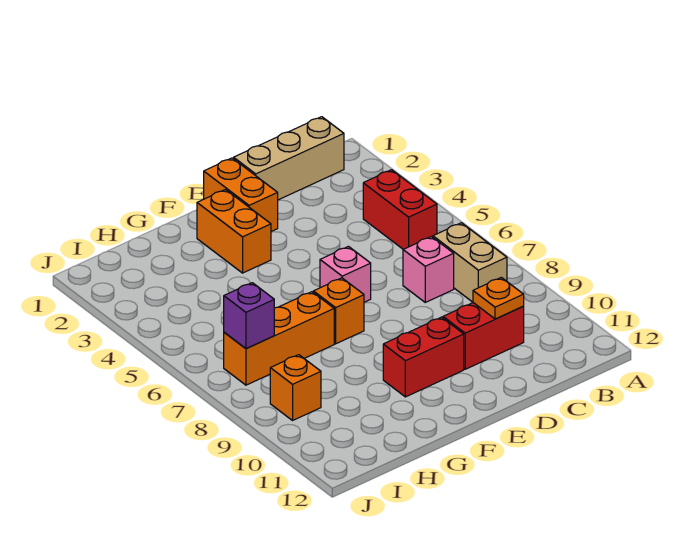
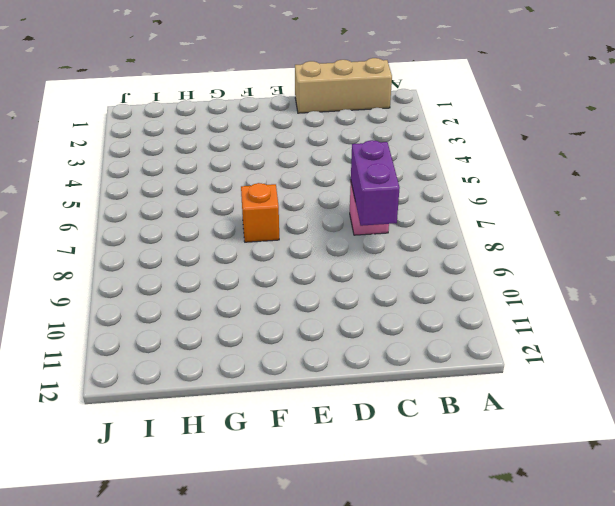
purple brick C7:C8 level 2 -> none
none -> red brick B4:B5 level 1
none -> tan brick B7:B8 level 1
none -> red brick C10:D10 level 1

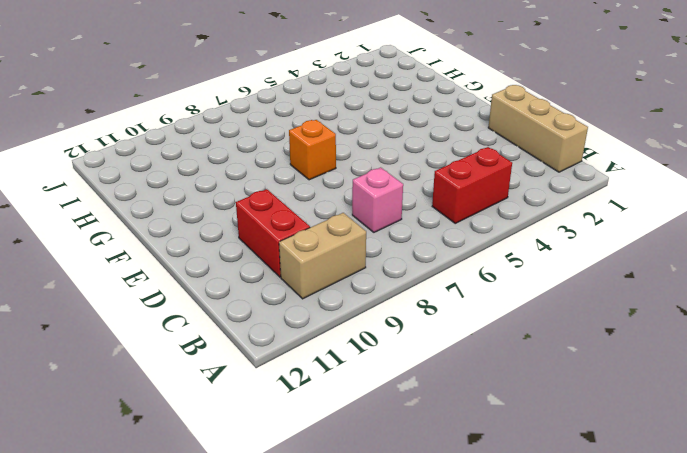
tan brick B9:B10 level 1 -> tan brick B7:B8 level 1
none -> orange brick E1:E2 level 1
none -> pink brick E6 level 1
none -> red brick E10:F10 level 1

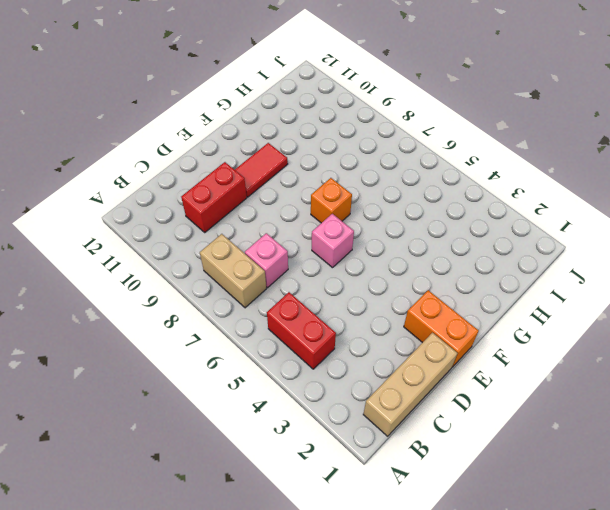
red tile E10:F10 level 1 -> red brick E10:F10 level 1
none -> orange brick F2:F3 level 1
none -> orange brick G7:I7 level 1
none -> orange brick I9 level 1

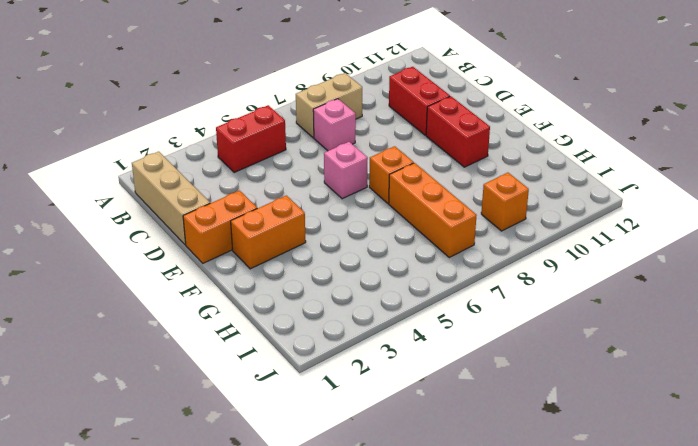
none -> orange plate C10 level 2
none -> purple brick I7 level 2

